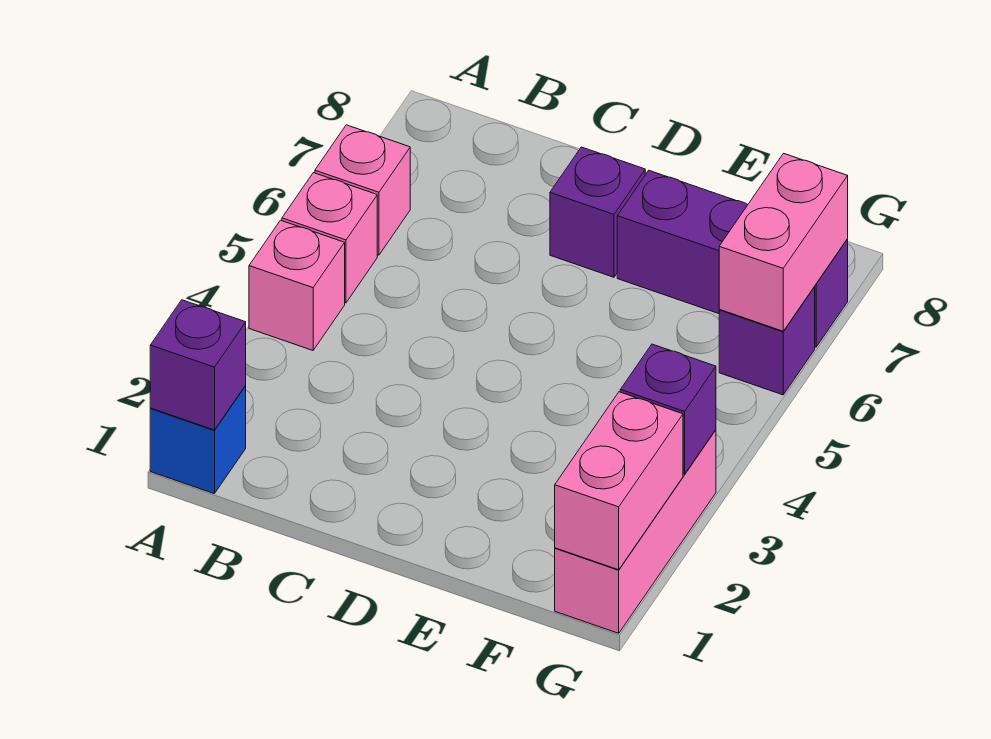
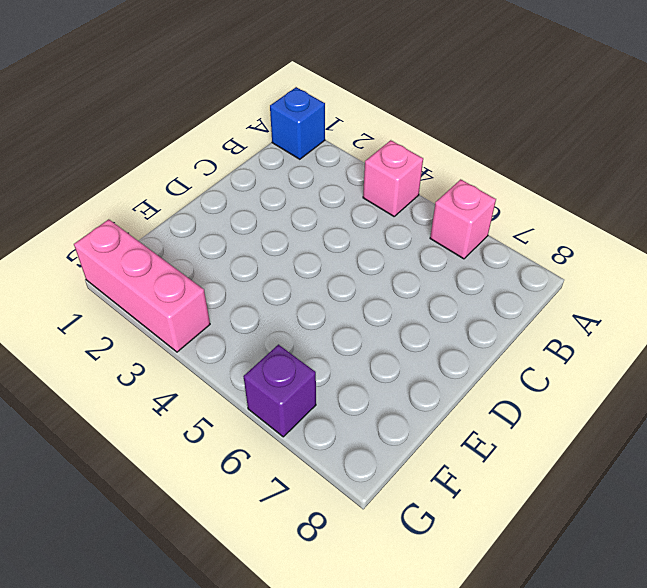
none -> pink brick A5 level 1
none -> purple brick D7 level 1
none -> purple brick E7:G7 level 1

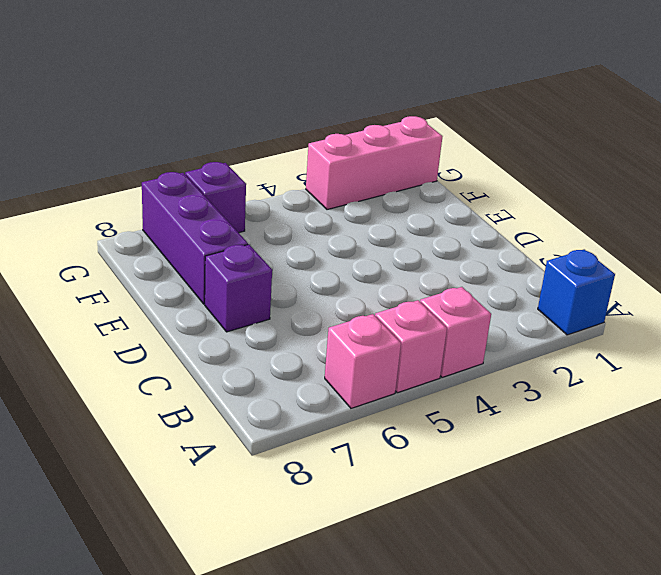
none -> purple brick A1 level 2
none -> pink brick G1:G2 level 2
none -> purple brick G3 level 2

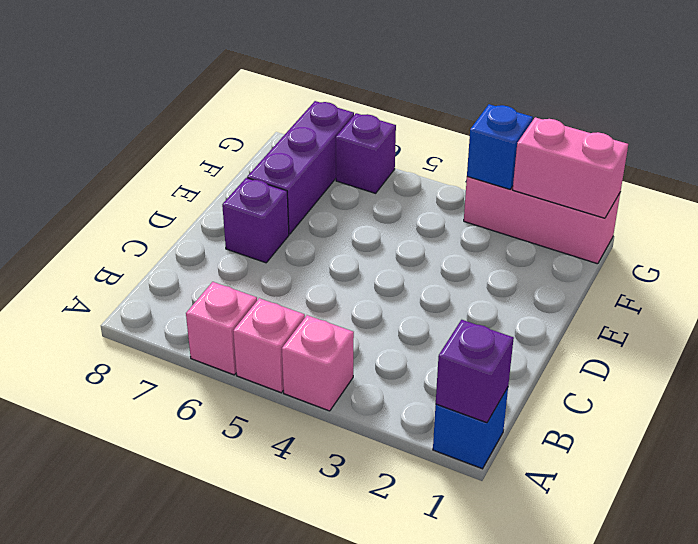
blue brick G3 level 2 -> purple brick G3 level 2
none -> pink brick G6:G7 level 2

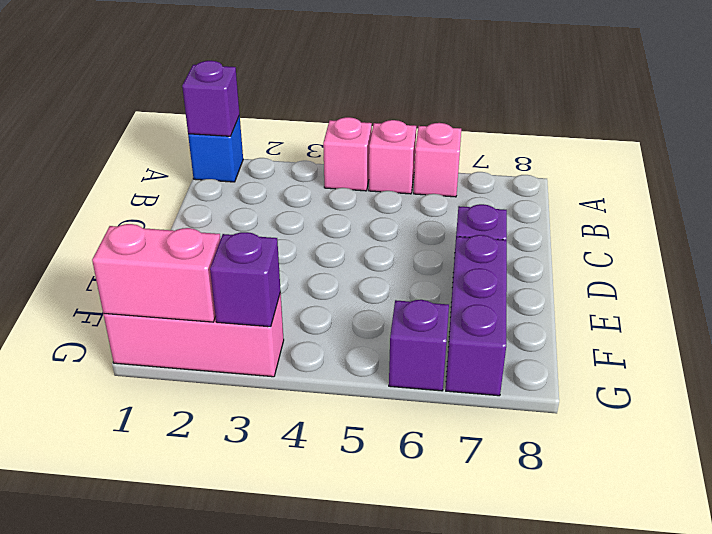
none -> pink brick G6:G7 level 2

